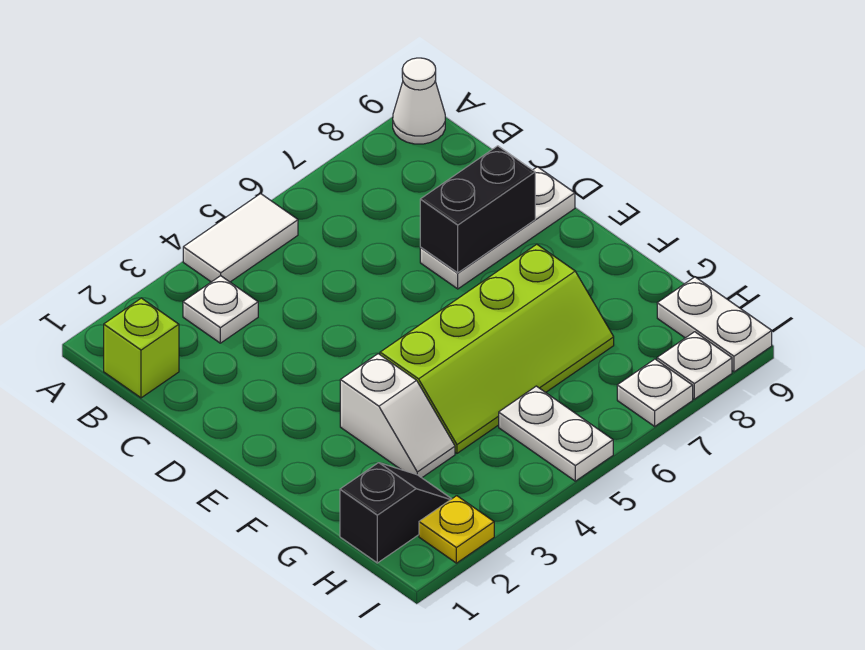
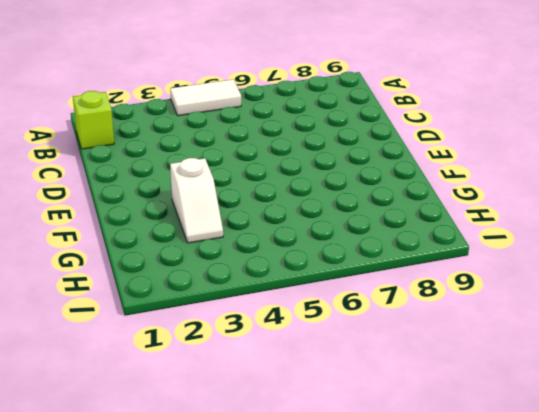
none -> white cone A9 level 1
none -> white plate B3 level 1
none -> white plate D7:D9 level 1

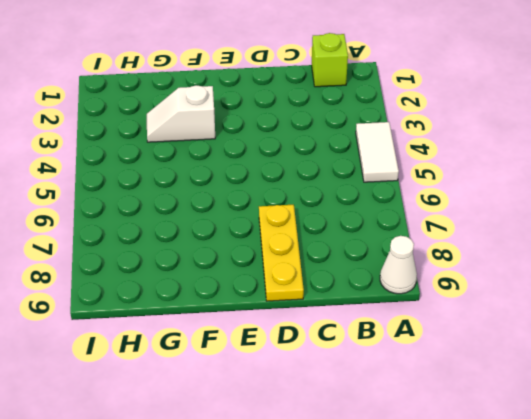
yellow plate D7:D9 level 1 -> white plate D7:D9 level 1
none -> white plate B3 level 1
none -> lime slope F4:G7 level 1 top F
none -> black slope H1:H2 level 1 top 1

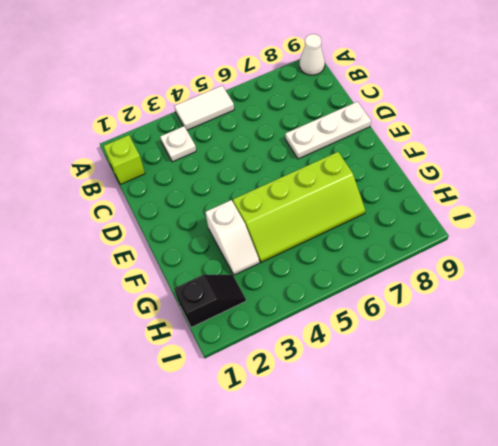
none -> white plate H5:I5 level 1
none -> white plate H9:I9 level 1
none -> yellow plate I2 level 1

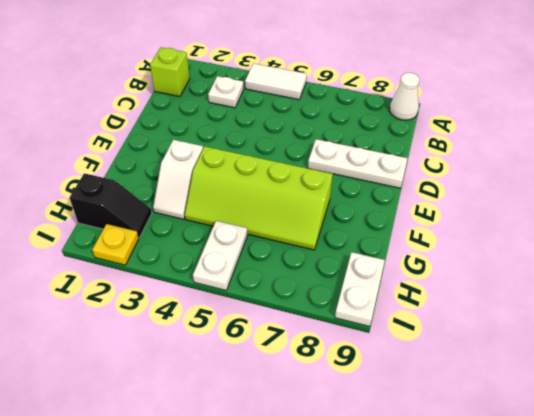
none -> white plate I7 level 1
none -> white plate I8 level 1
none -> black brick D7:D8 level 2

